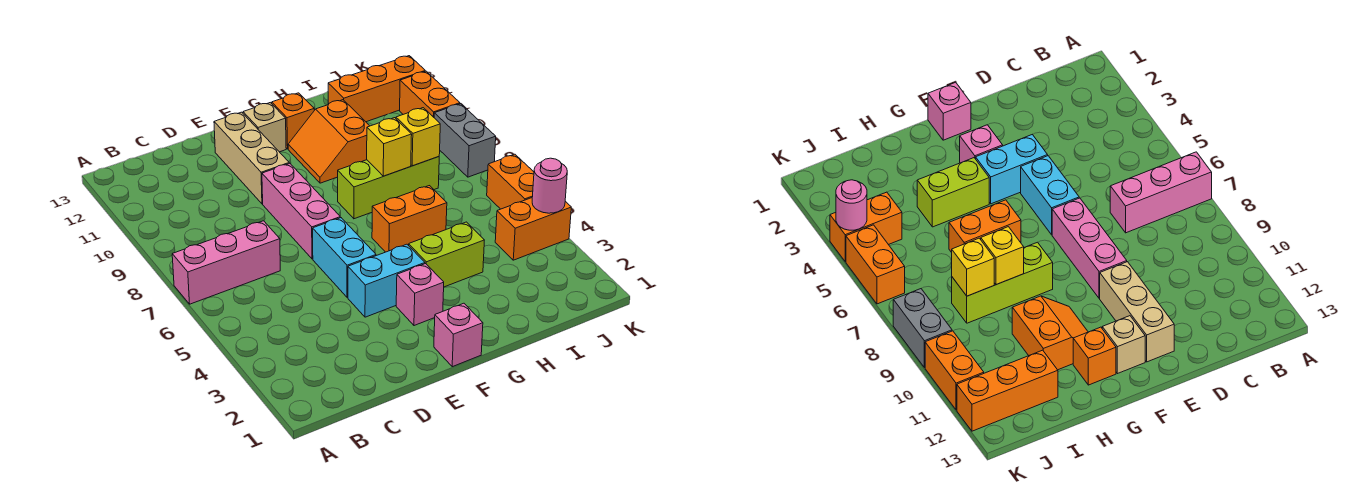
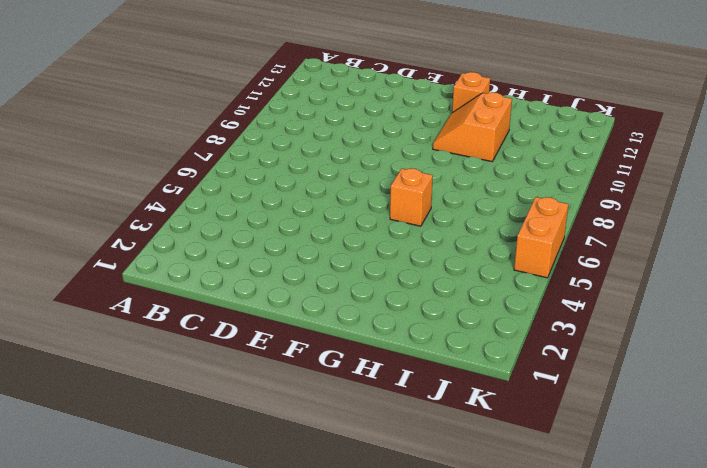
orange brick G6 level 1 -> orange brick G6:H6 level 1
none -> pink brick A7:C7 level 1
none -> cyan brick E4:F4 level 1
none -> cyan brick E5:E6 level 1

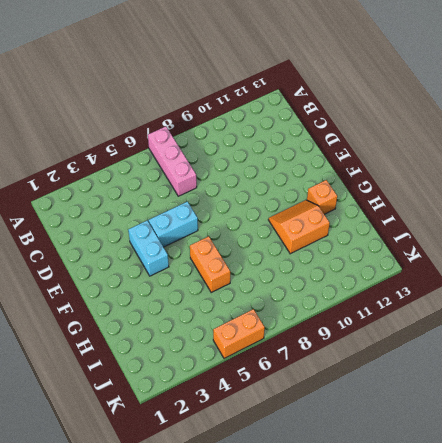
none -> pink brick E7:E9 level 1
none -> tan brick E10:E12 level 1
none -> pink brick F1 level 1

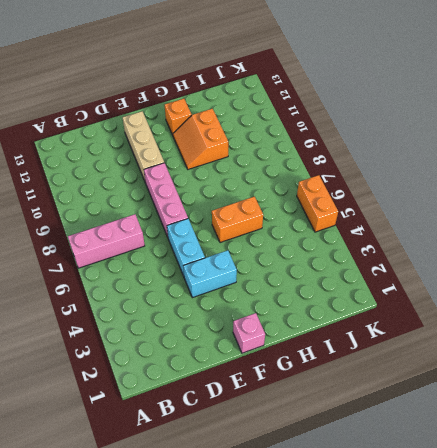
none -> pink brick F3 level 1
none -> tan brick F12 level 1
none -> lime brick G4:H4 level 1

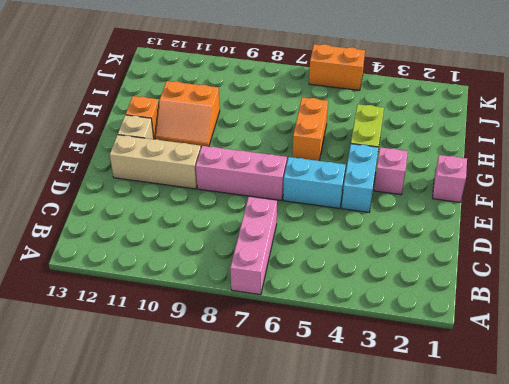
none -> lime brick G8:I8 level 1
none -> orange brick I12:K12 level 1
none -> orange brick J4:K4 level 1

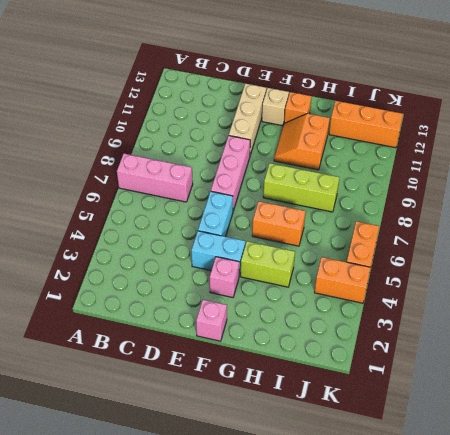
none -> grey brick K8:K9 level 1
none -> orange brick K10:K11 level 1
none -> yellow brick H8 level 2

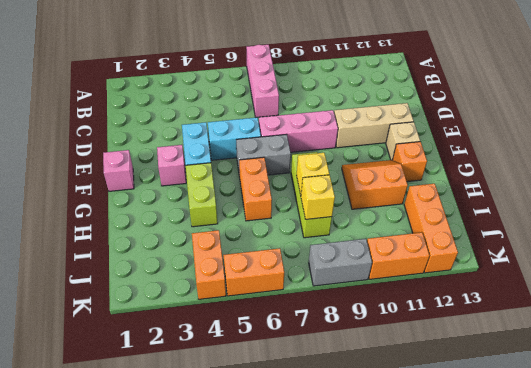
grey brick F6:F7 level 1 -> none
none -> pink round brick K4 level 2

